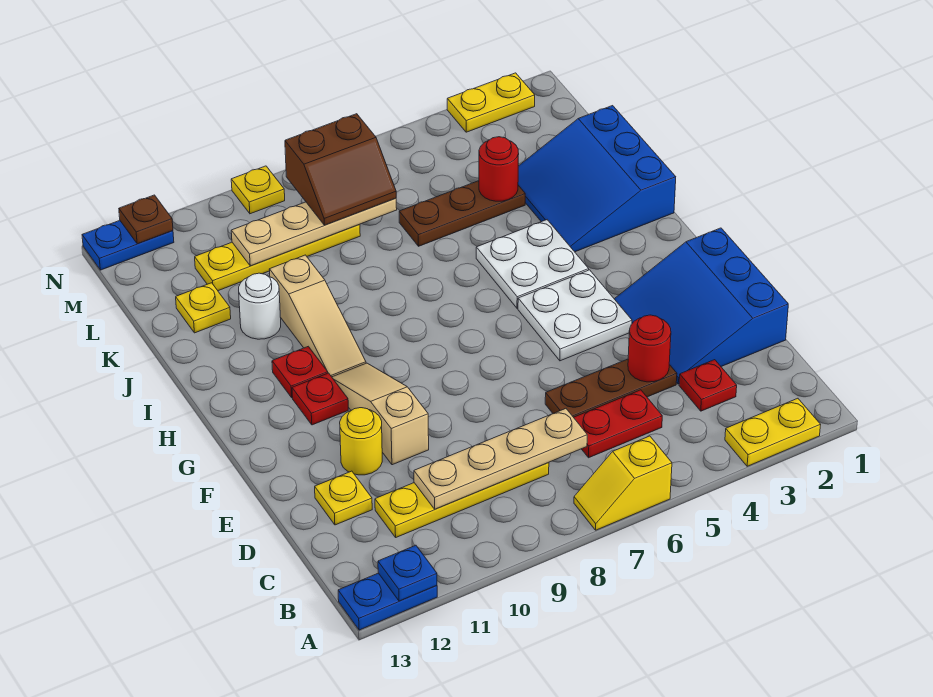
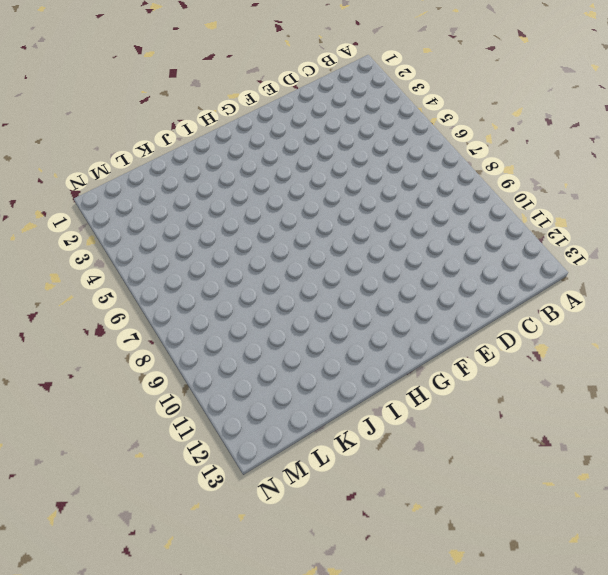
none -> yellow plate A2:A3 level 1
none -> yellow slope A6:A7 level 1 top 6
none -> blue plate A12:A13 level 1
none -> red plate C3 level 1

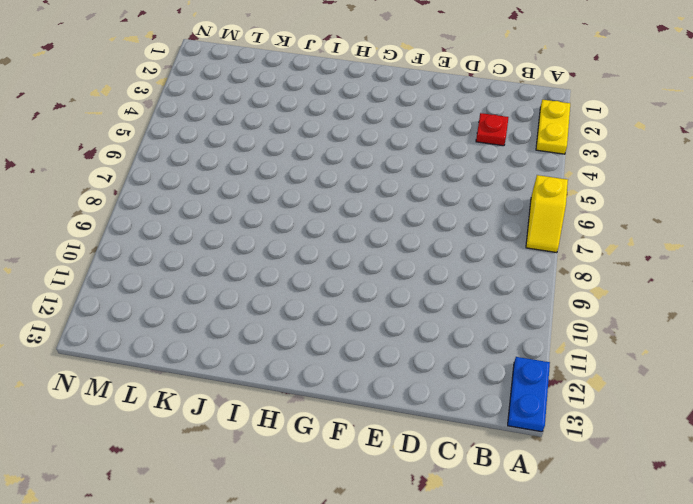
none -> red plate C5:C6 level 1
none -> yellow plate C8:C11 level 1
none -> blue slope D1:F3 level 1 top 1
none -> brown plate D4:D6 level 1

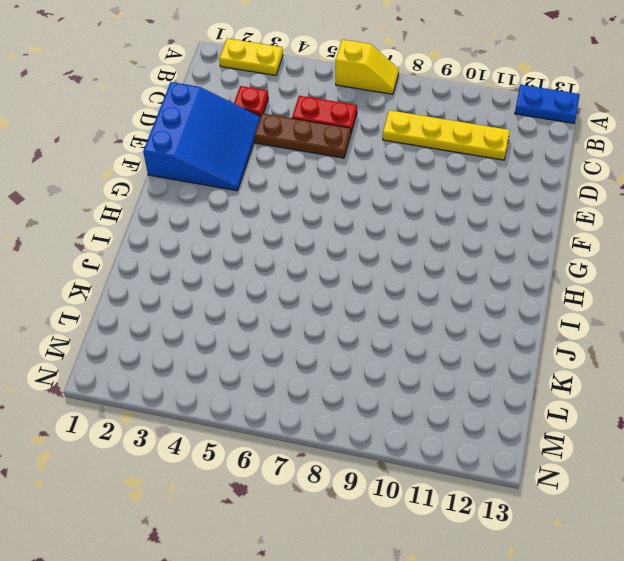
none -> yellow plate D12 level 1
none -> tan slope E10:G10 level 1 top E
none -> yellow round brick E11 level 1
none -> white plate F4:G5 level 1

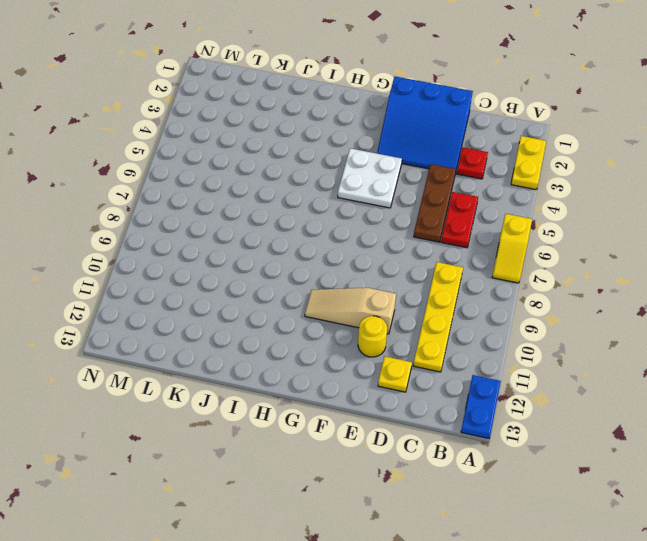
none -> red plate G11 level 1
none -> white plate H4:I5 level 1
none -> tan slope H10:J10 level 1 top J
none -> red plate H11 level 1

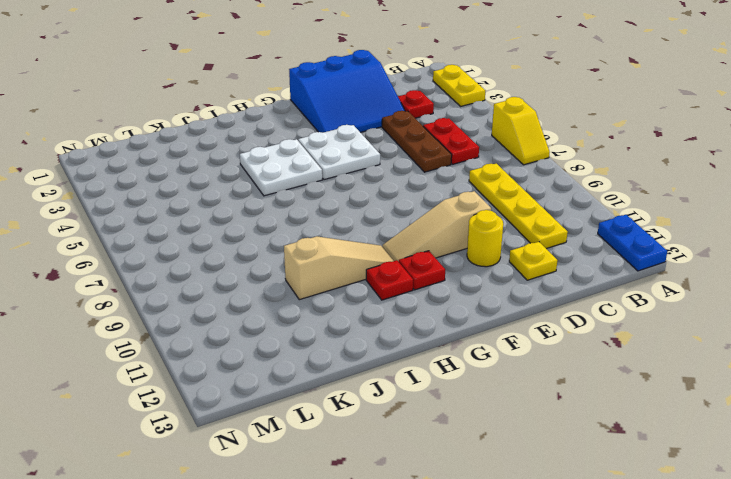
none -> blue slope I1:K3 level 1 top 1
none -> white round brick J11 level 1
none -> brown plate K4:K6 level 1
none -> yellow plate K12 level 1

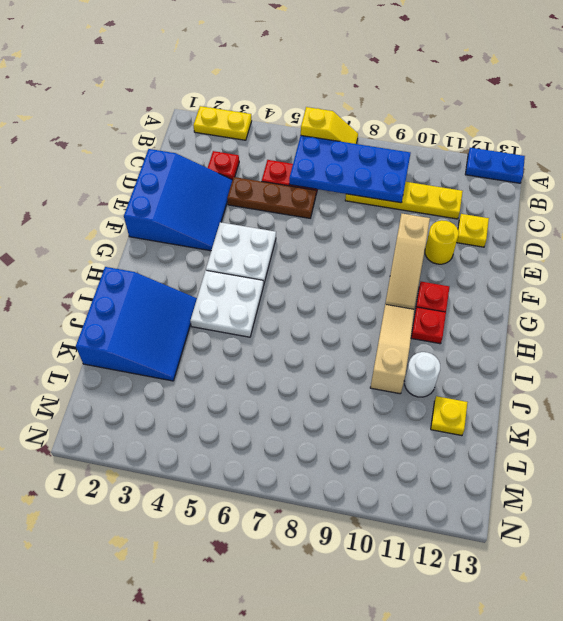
blue plate B6:C9 level 2 -> tan plate C7:C10 level 2
none -> brown plate K4:K6 level 1
none -> yellow plate L8:L11 level 1
none -> yellow plate N2:N3 level 1
none -> yellow plate N9 level 1

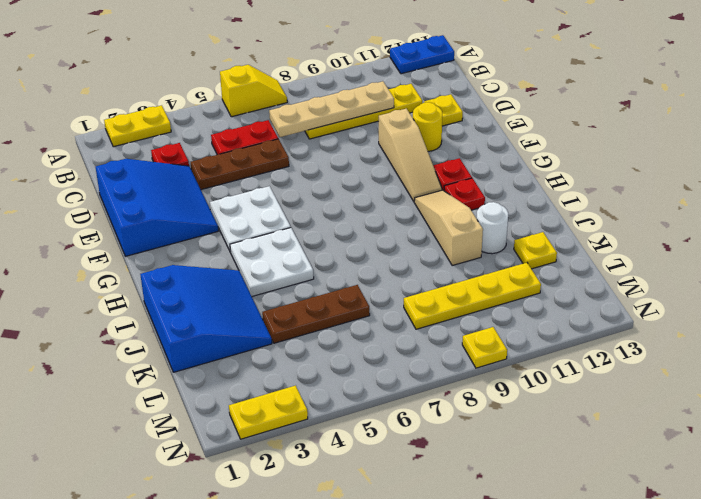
none -> blue plate N12:N13 level 1
none -> blue plate A12 level 2
none -> red round brick D4 level 2
none -> red round brick K4 level 2

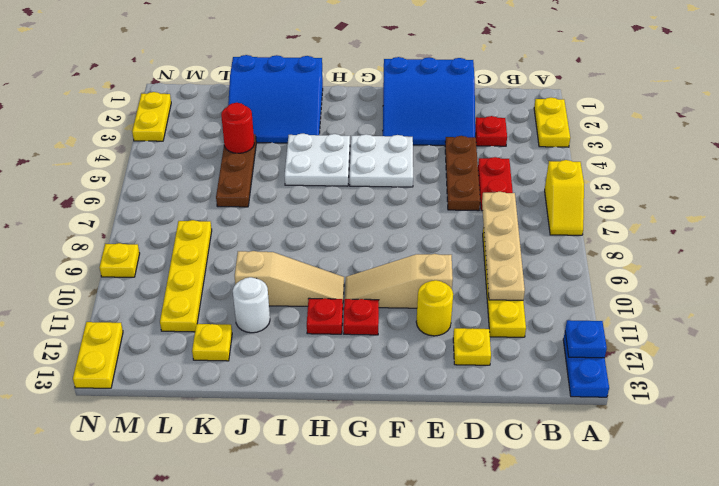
yellow plate N12:N13 level 1 -> blue plate N12:N13 level 1
none -> red round brick D4 level 2
none -> tan plate L7:L10 level 2
none -> brown plate N12 level 2
none -> brown slope L7:M8 level 3 top M

